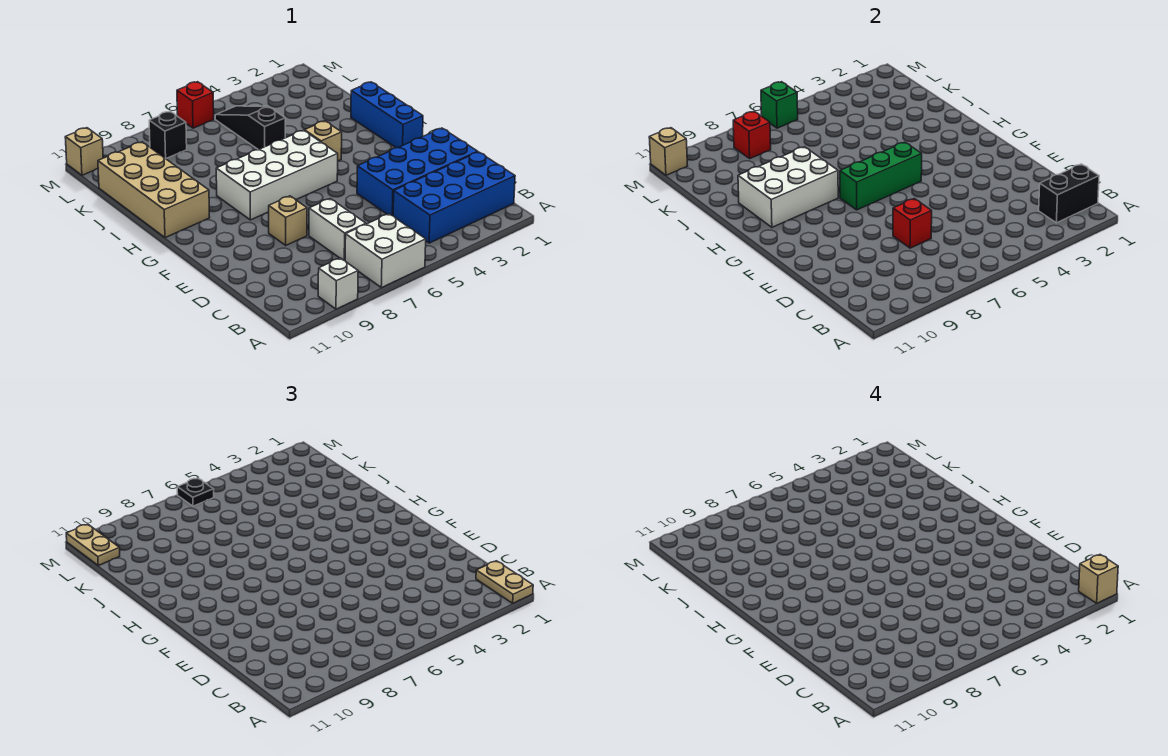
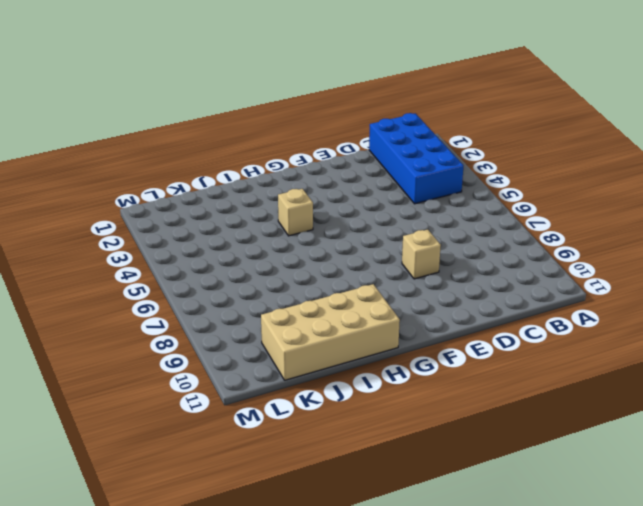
none -> white brick A6:B7 level 1
none -> white brick A9 level 1
none -> white brick C7:D7 level 1

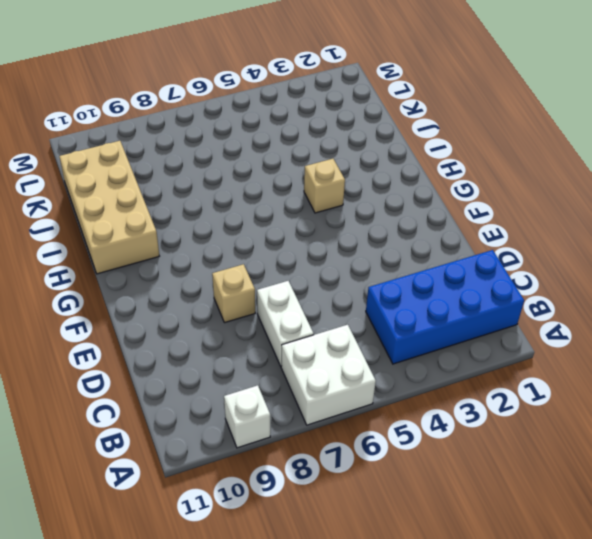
none -> blue brick D1:E4 level 1
none -> blue brick G1:I1 level 1
none -> white brick G5:H8 level 1

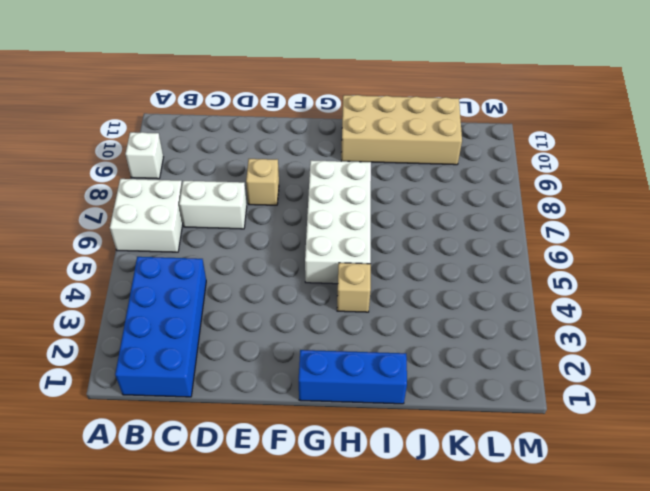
none -> blue brick D1:E4 level 1
none -> black slope J5:L5 level 1 top J
none -> black brick L8 level 1

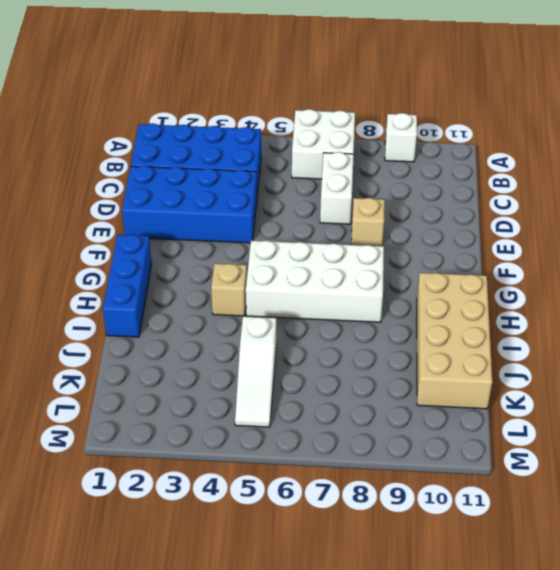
white slope J5:L5 level 1 top J -> black slope J5:L5 level 1 top J
none -> black brick L8 level 1
none -> red brick M6 level 1
none -> tan brick M11 level 1

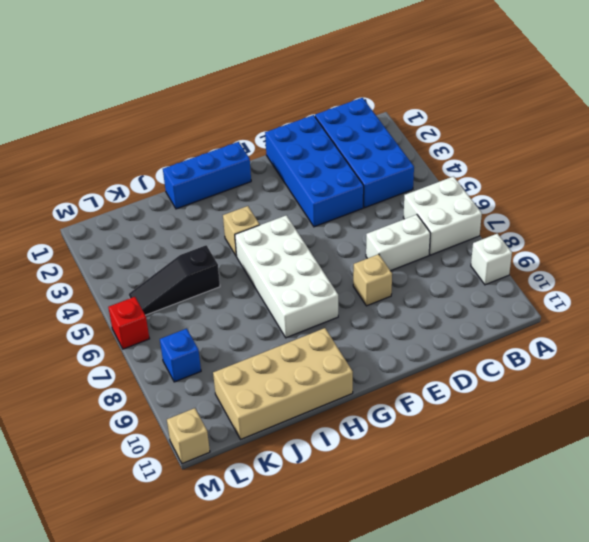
blue brick L8 level 1 -> black brick L8 level 1
none -> black brick B1:B2 level 2
none -> red brick D7 level 2
none -> green brick G5:G7 level 2

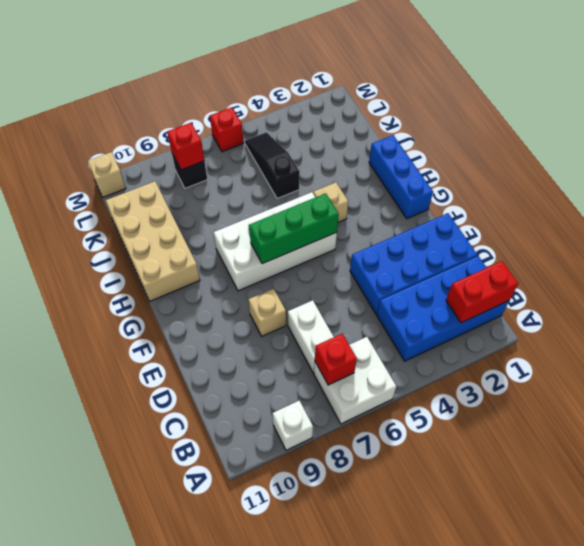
red brick B1:B2 level 2 -> black brick B1:B2 level 2
red brick B7 level 2 -> red brick D7 level 2
none -> white brick H8:I10 level 2
none -> green brick M6 level 2
none -> tan brick M11 level 2

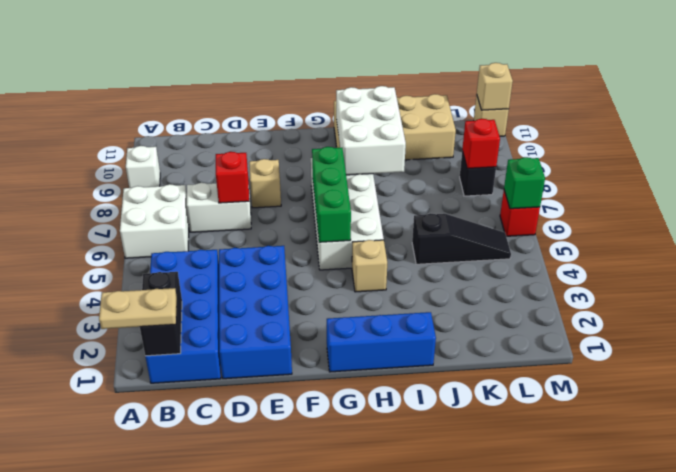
none -> tan plate L11:M11 level 3
none -> black plate M6 level 3
none -> tan brick A1 level 4

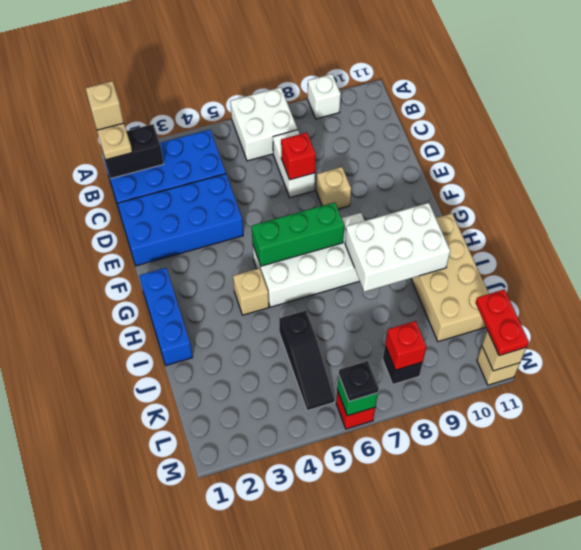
red plate L11:M11 level 3 -> tan plate L11:M11 level 3

